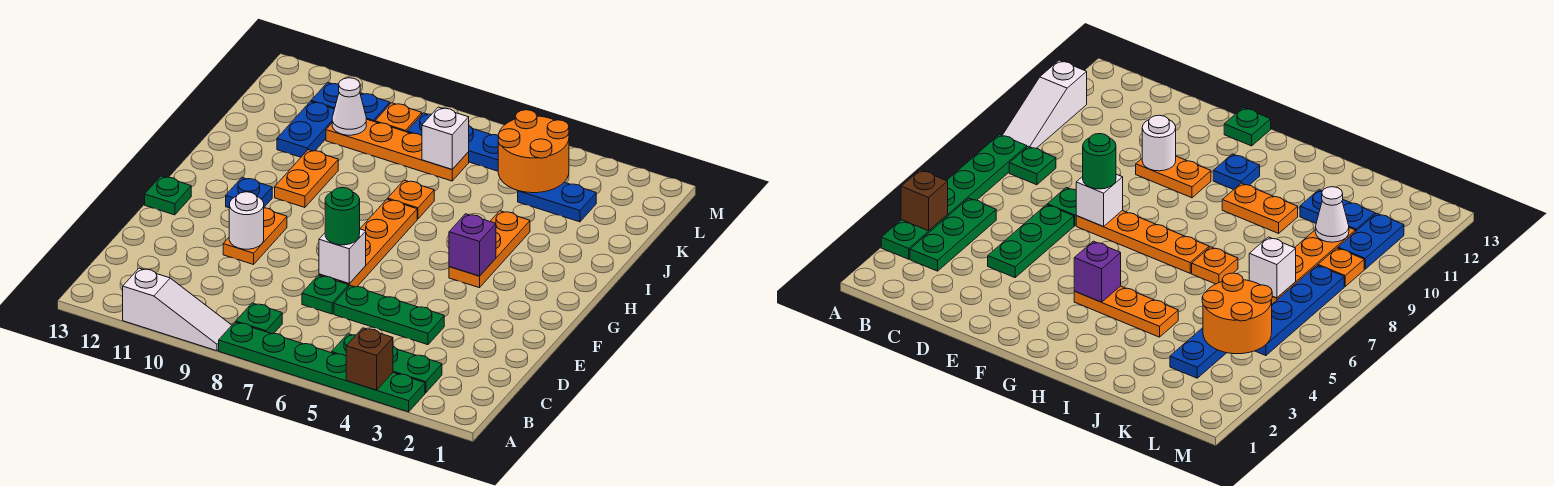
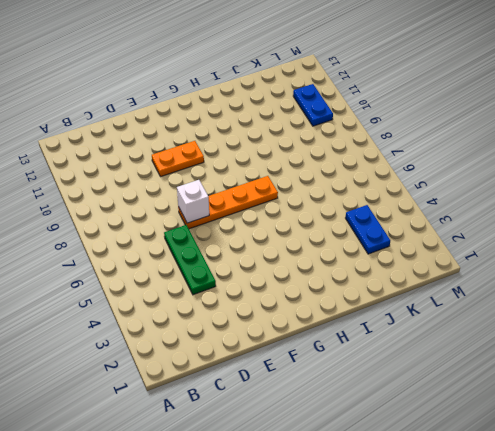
none -> green plate A3:A8 level 1
none -> white slope A9:A11 level 1 top 11
none -> green plate B3:B5 level 1

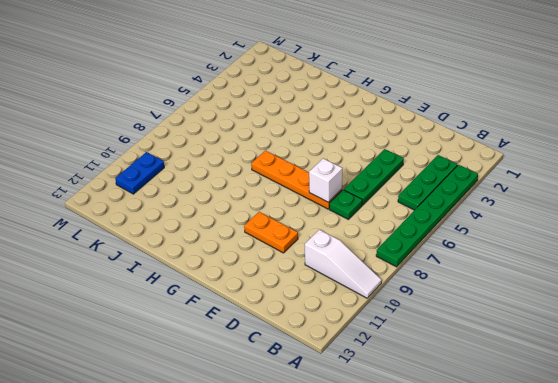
white slope A10:C10 level 1 top C -> white slope A9:A11 level 1 top 11
none -> green plate B8 level 1
none -> green plate F13 level 1
none -> orange plate G4:I4 level 1

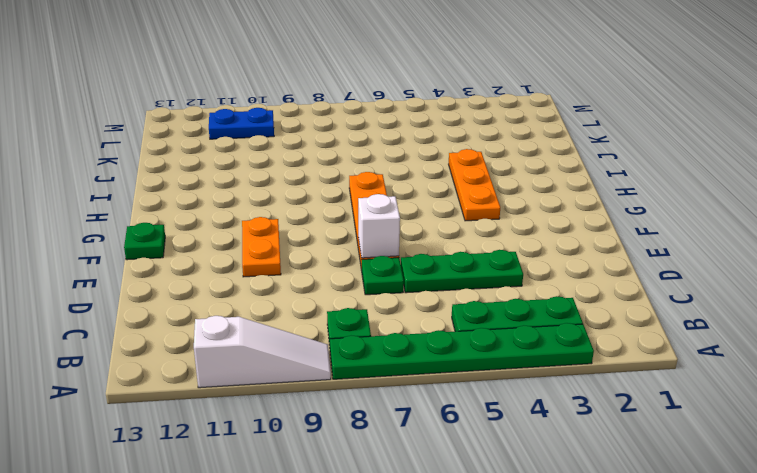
none -> blue plate G11 level 1
none -> orange plate H10:I10 level 1
none -> orange plate I7 level 1

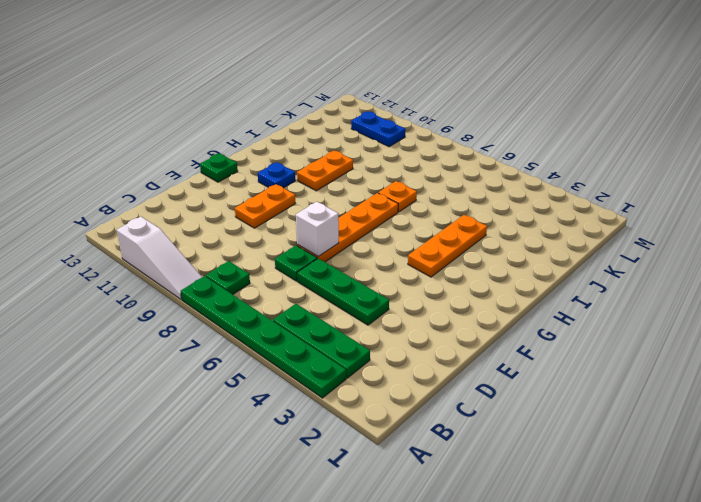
none -> blue plate J11:K11 level 1
none -> blue plate K3:K4 level 1
none -> orange plate K7:K10 level 1

